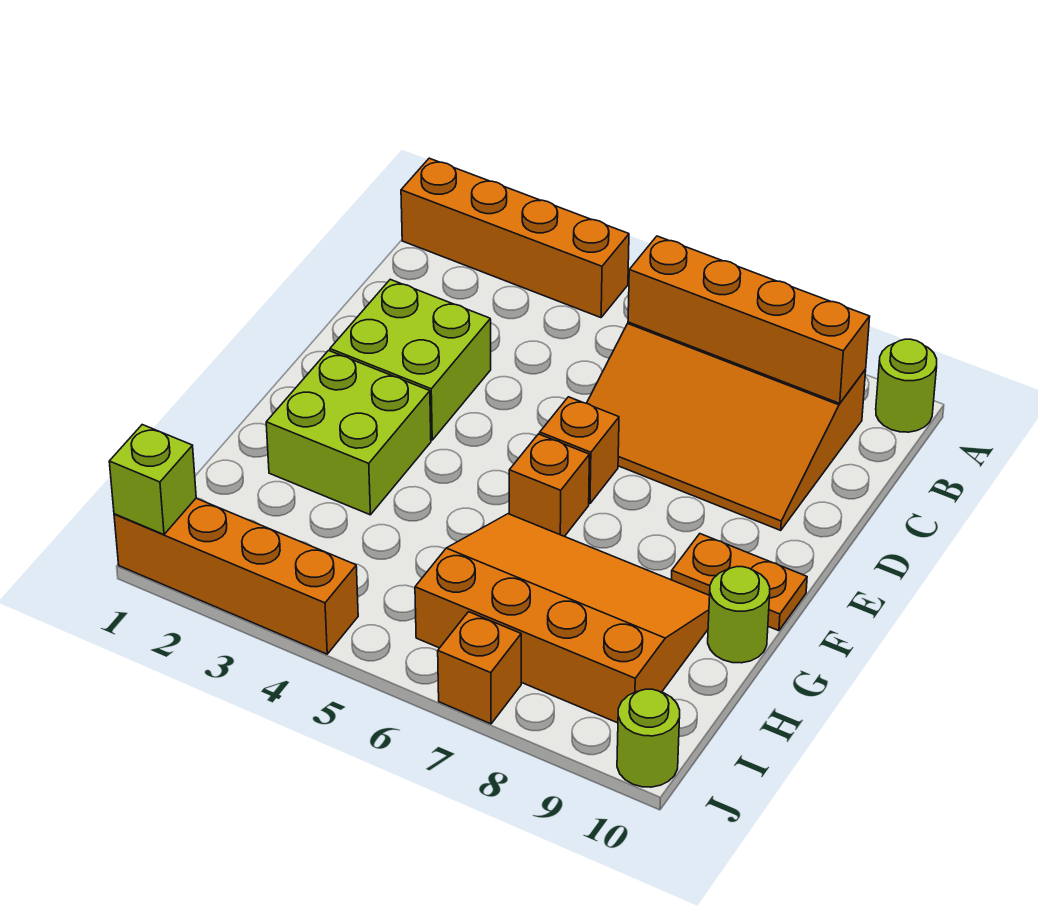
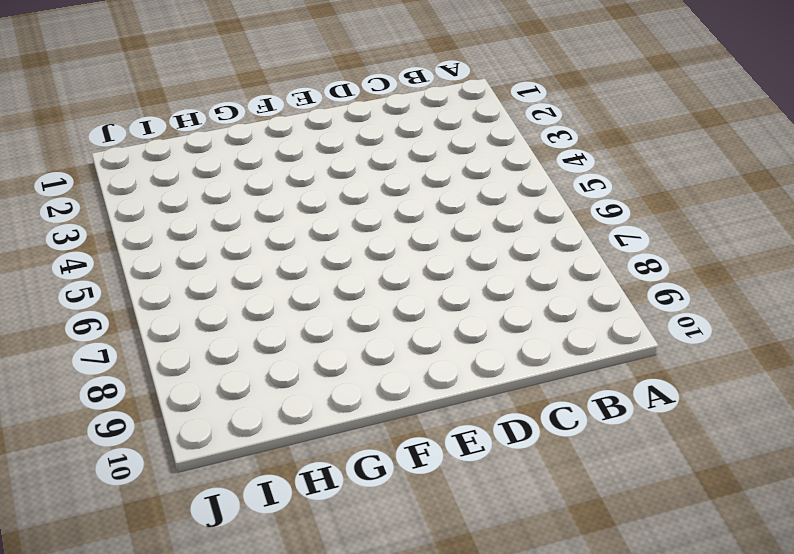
none -> orange brick A1:A4 level 1
none -> lime round brick A10 level 1
none -> orange slope B6:D9 level 1 top B

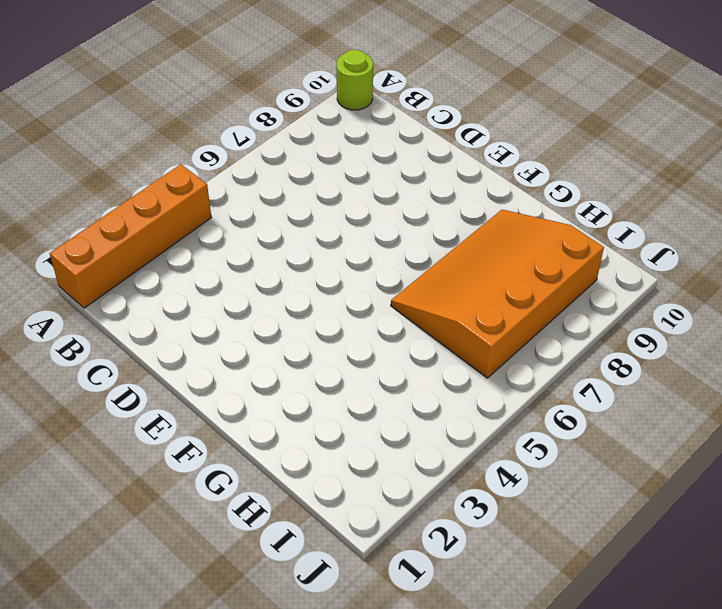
none -> orange slope B6:D9 level 1 top B
none -> lime brick D2:E3 level 1
none -> orange brick E6 level 1

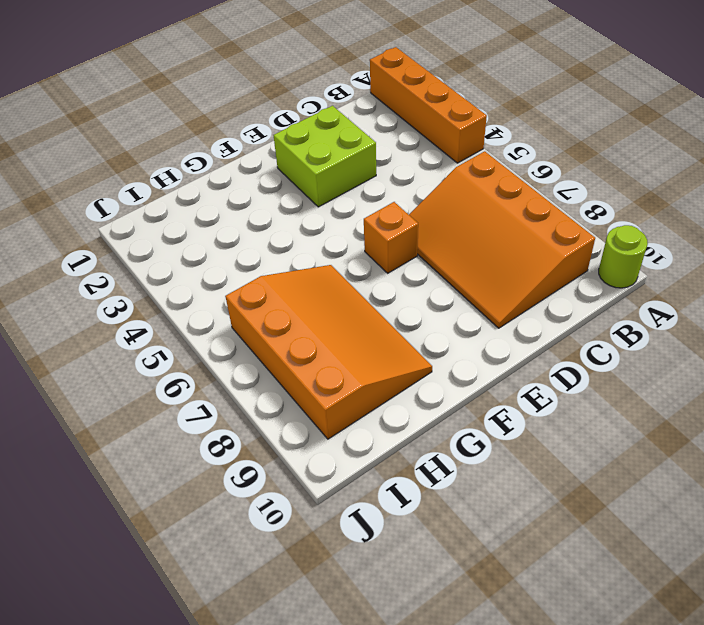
none -> lime brick F2:G3 level 1
none -> orange brick F6 level 1
none -> orange plate F9:F10 level 1

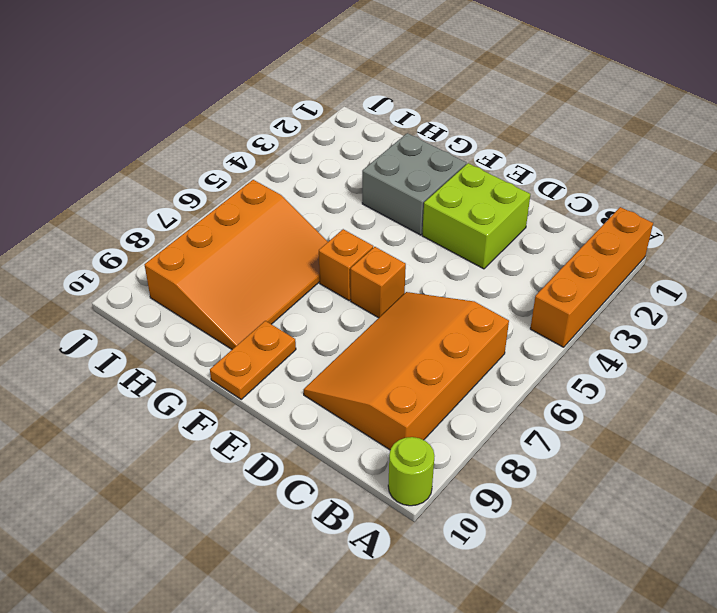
grey brick F2:G3 level 1 -> lime brick F2:G3 level 1
none -> lime round brick G10 level 1
none -> orange brick J1:J4 level 1
none -> orange brick J7 level 1

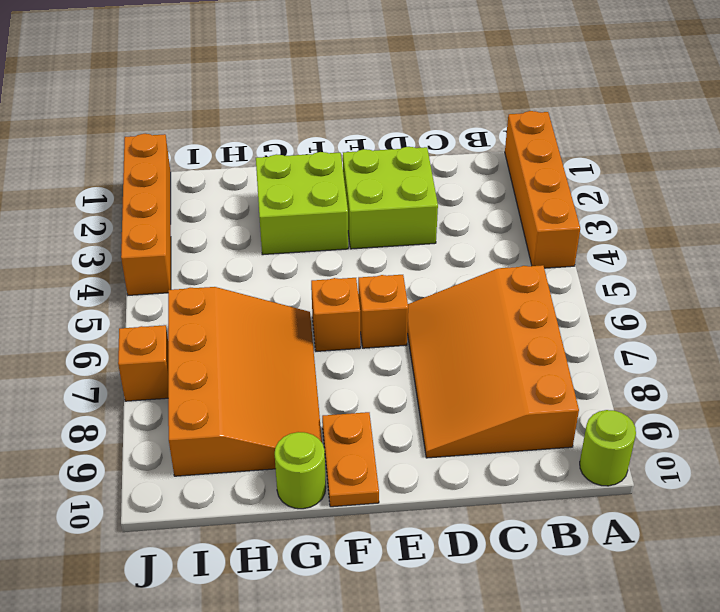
none -> lime round brick J10 level 1
none -> orange brick B6:B9 level 2
none -> lime brick J1 level 2

